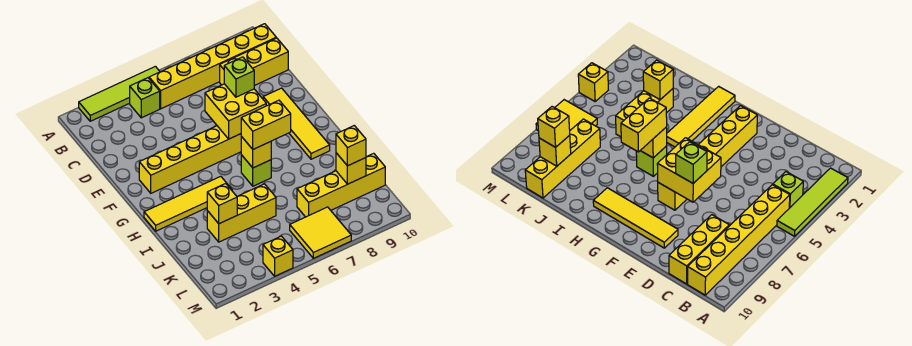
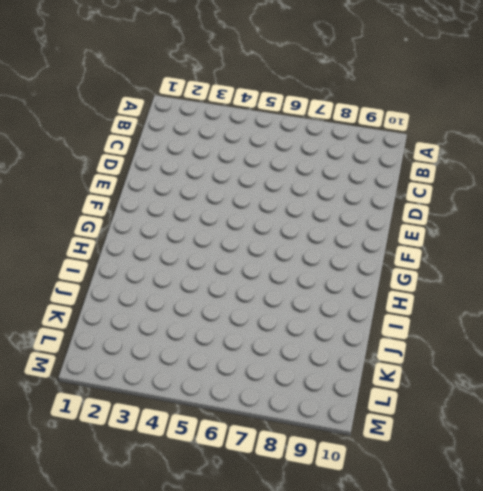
none -> lime tile A2:A5 level 1
none -> lime brick B4 level 1
none -> yellow brick B5:B10 level 1

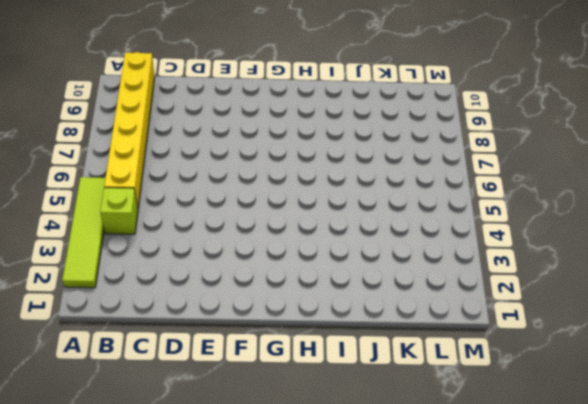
none -> yellow brick C8:C10 level 1
none -> yellow tile E9:H9 level 1
none -> yellow brick F2:F7 level 1

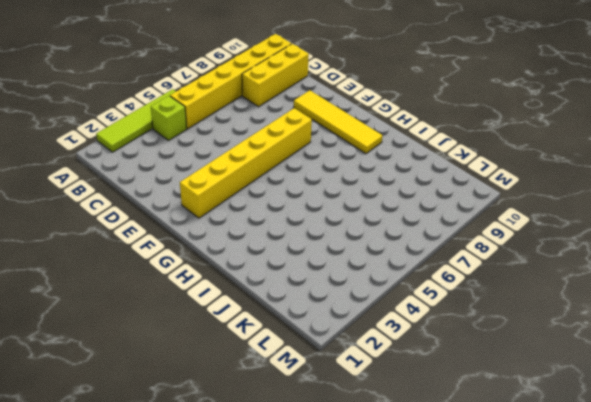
none -> yellow tile H1:H4 level 1
none -> lime brick H6 level 1
none -> yellow brick J3:J5 level 1

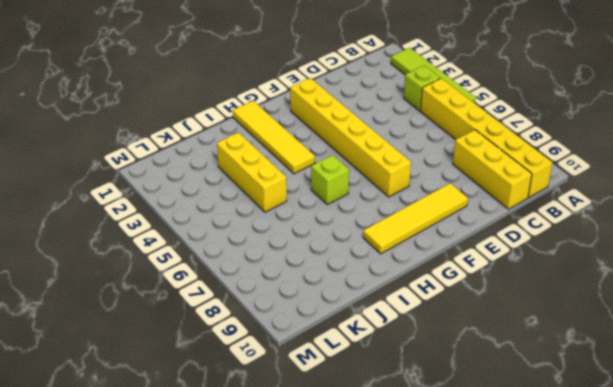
none -> yellow brick K7:K10 level 1
none -> yellow tile L6:M7 level 1
none -> yellow brick M4 level 1

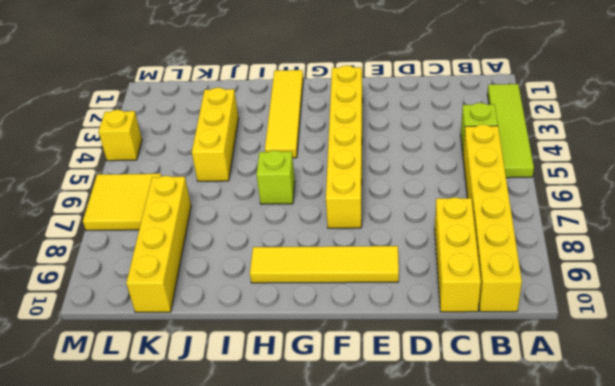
none -> yellow brick E6:F7 level 2
none -> yellow brick H6 level 2
none -> yellow brick J3 level 2

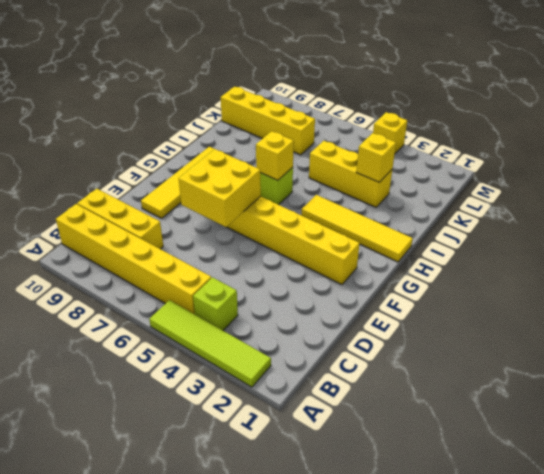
none -> yellow tile L6:M7 level 1
none -> yellow brick K9 level 2
none -> lime brick E7 level 3

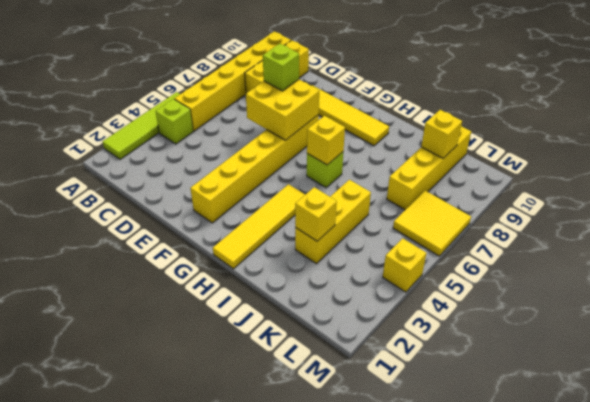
none -> yellow brick H6:H7 level 3
none -> yellow brick K9 level 3

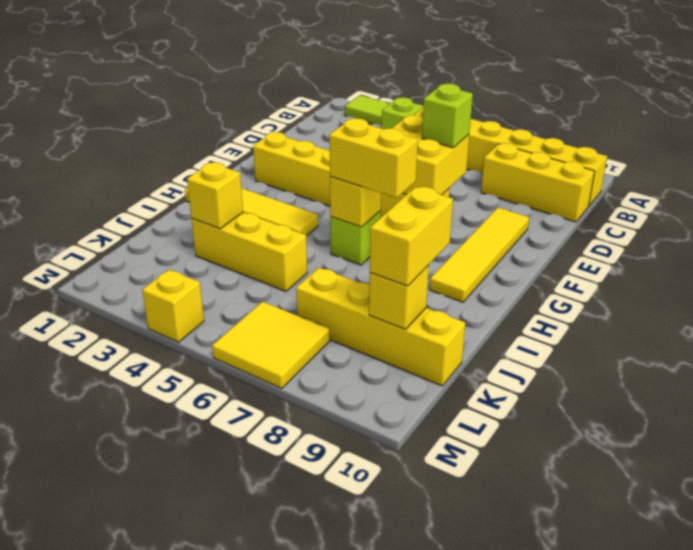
yellow brick J9:K9 level 3 -> yellow brick K9 level 3

